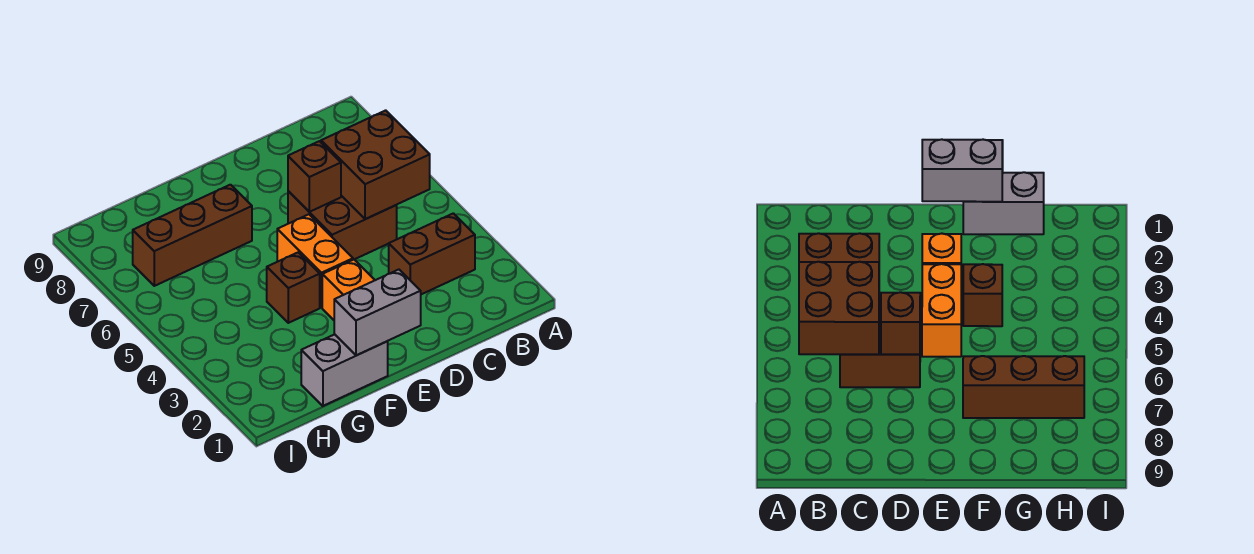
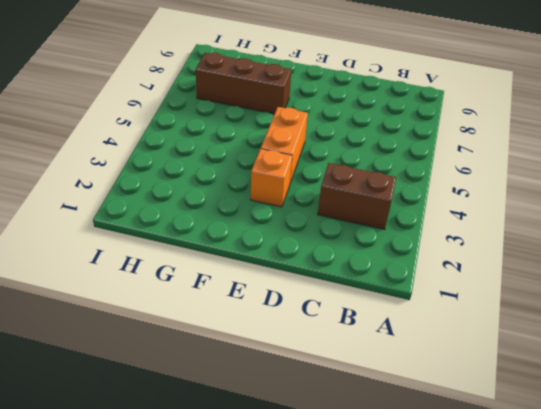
none -> brown brick C5:D6 level 1
none -> grey brick F1:G1 level 1

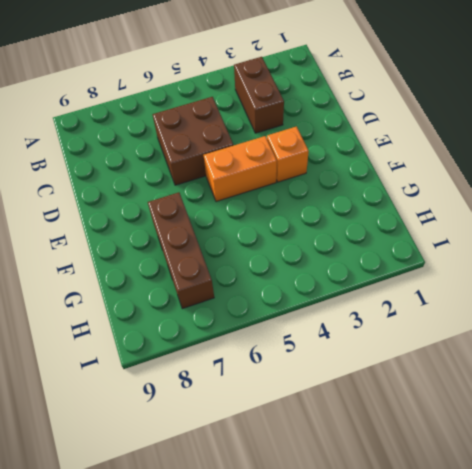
none -> grey brick F1:G1 level 1
none -> brown brick F4 level 1

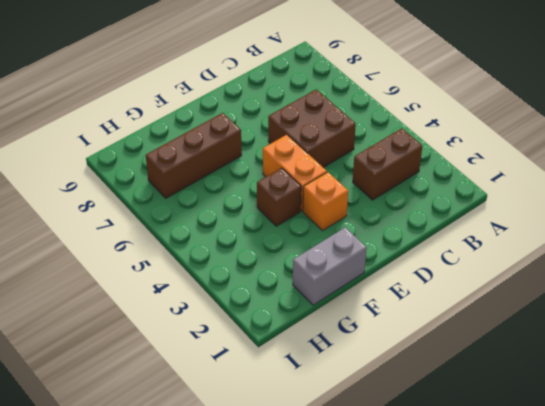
none -> brown brick B5:C6 level 2
none -> brown brick D6 level 2

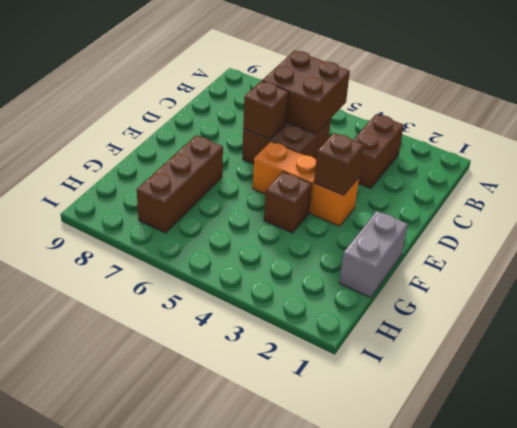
brown brick E3 level 2 -> none
none -> grey brick E1:F1 level 2

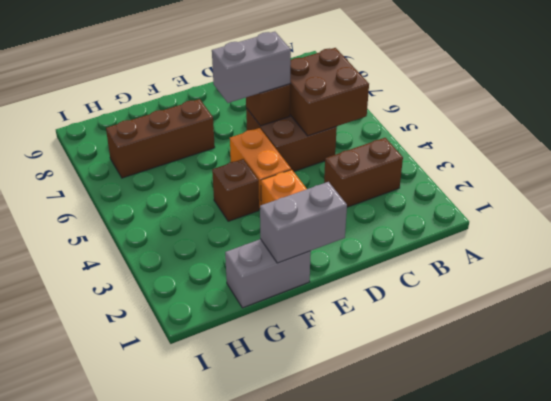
grey brick D6:E6 level 3 -> none

